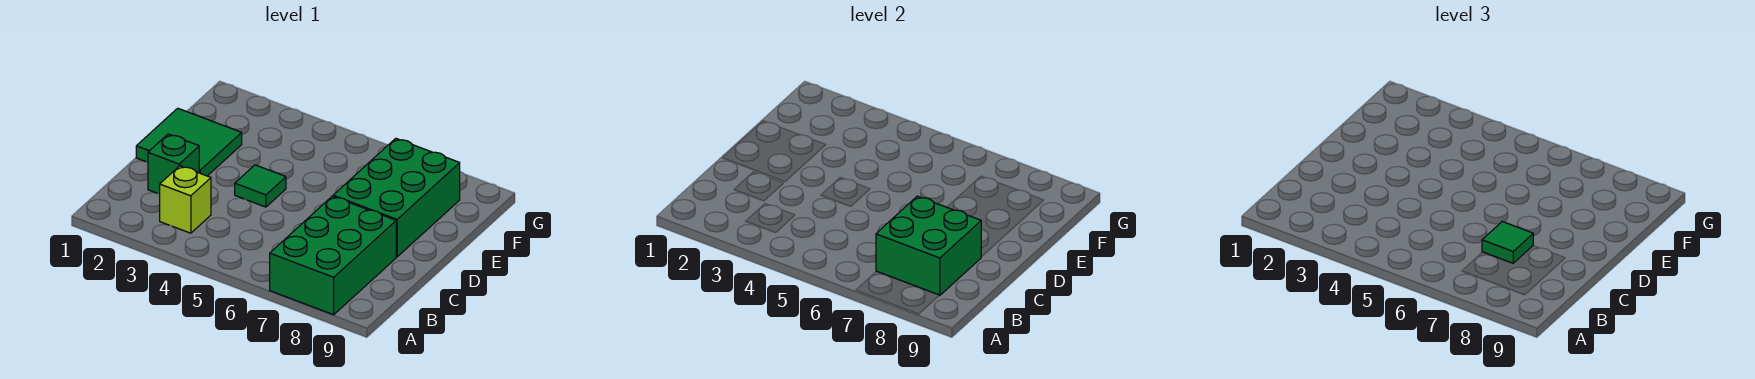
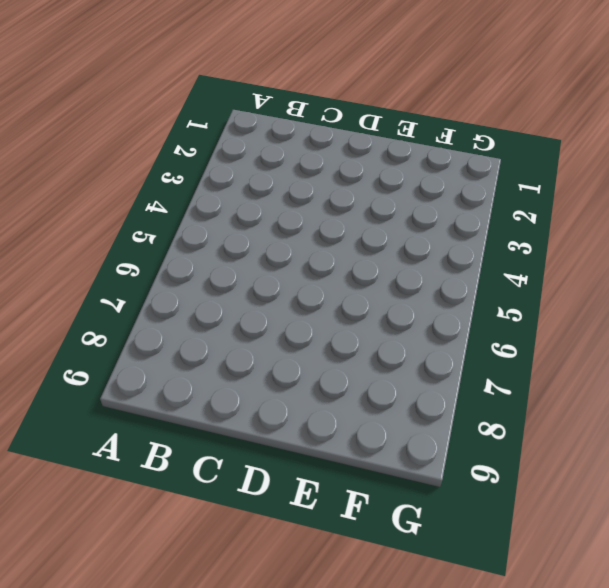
none -> green brick A7:C8 level 1
none -> lime brick B3 level 1

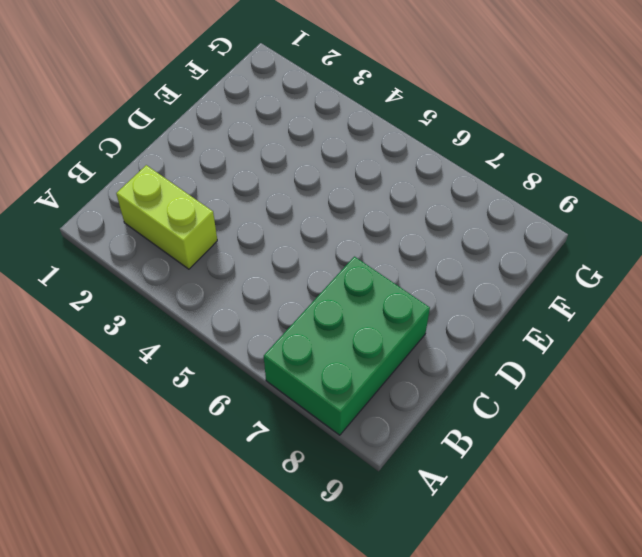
lime brick B2:B3 level 1 -> lime brick B3 level 1
none -> green brick C2 level 1
none -> green tile D1:E2 level 1

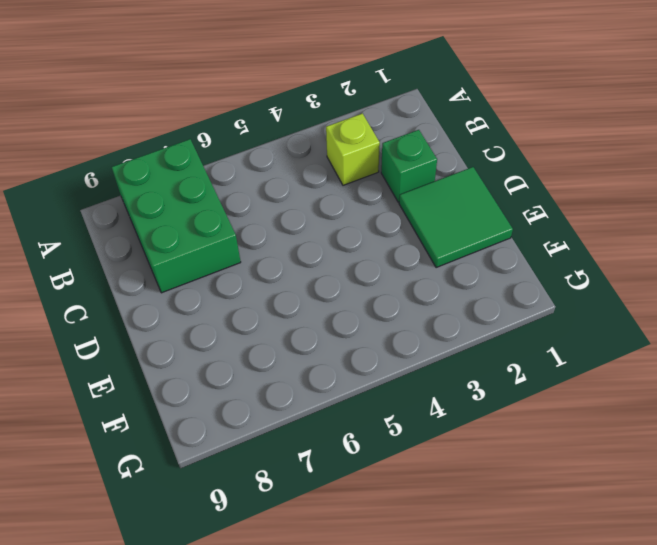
none -> green tile D4 level 1
none -> green brick D7:F8 level 1

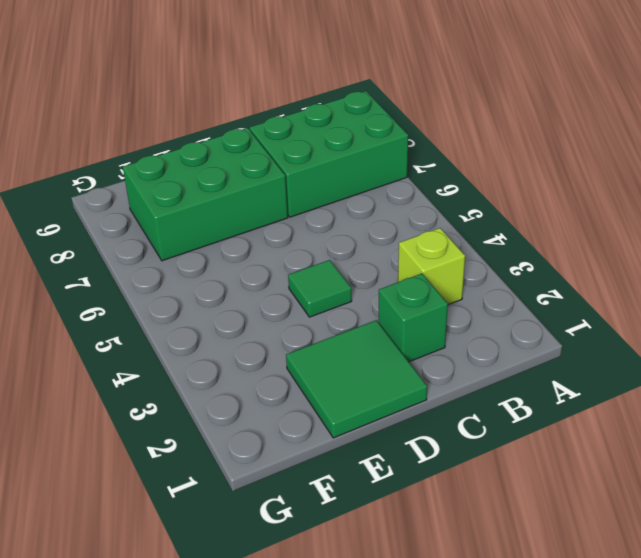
none -> green brick B7:C8 level 2
none -> green tile C7 level 3

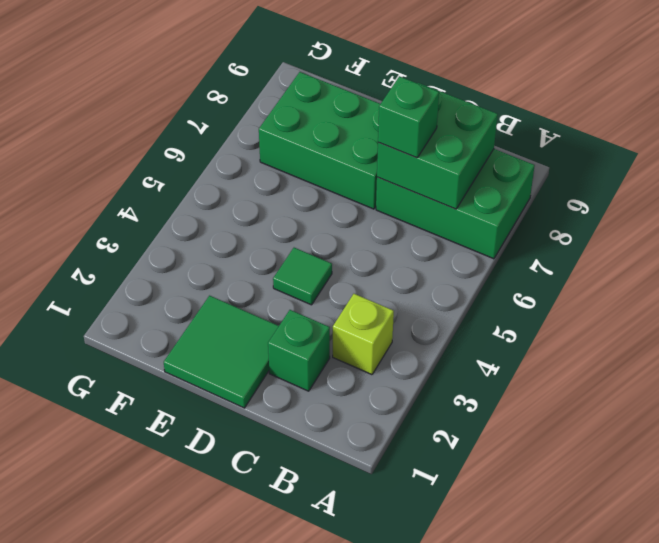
green brick C7 level 3 -> green tile C7 level 3

